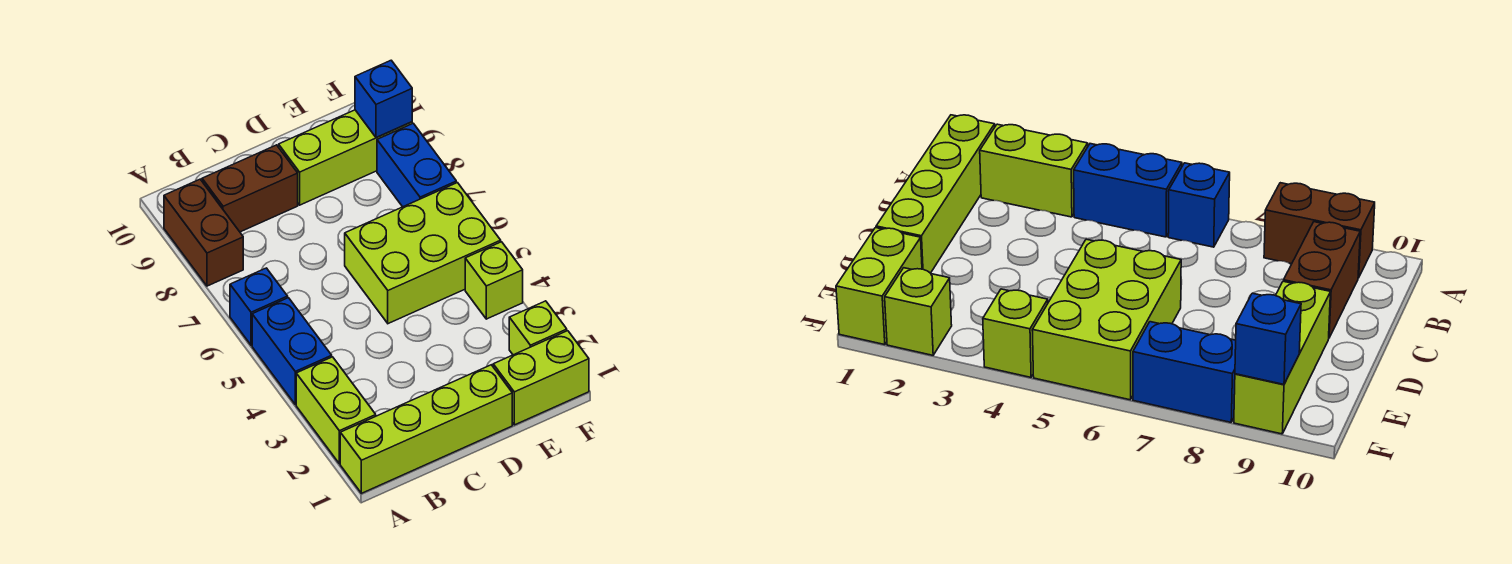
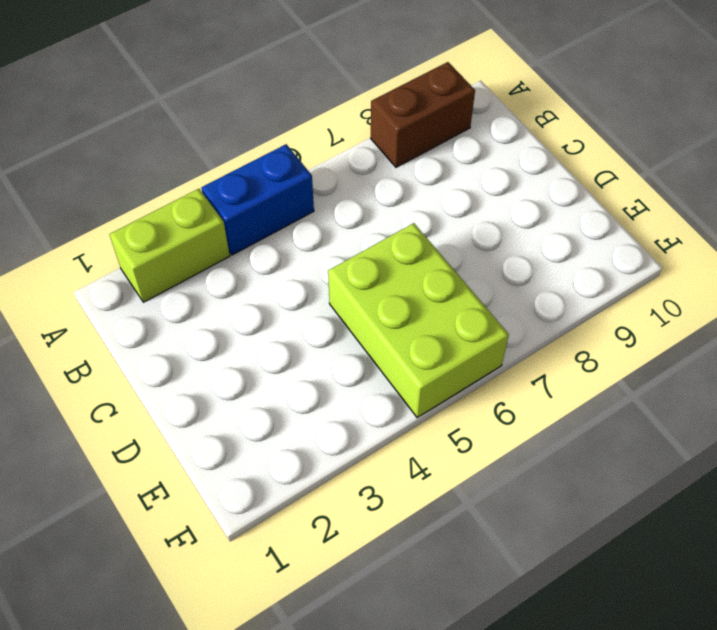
none -> lime brick A1:D1 level 1
none -> blue brick A6 level 1
none -> brown brick B9:C9 level 1

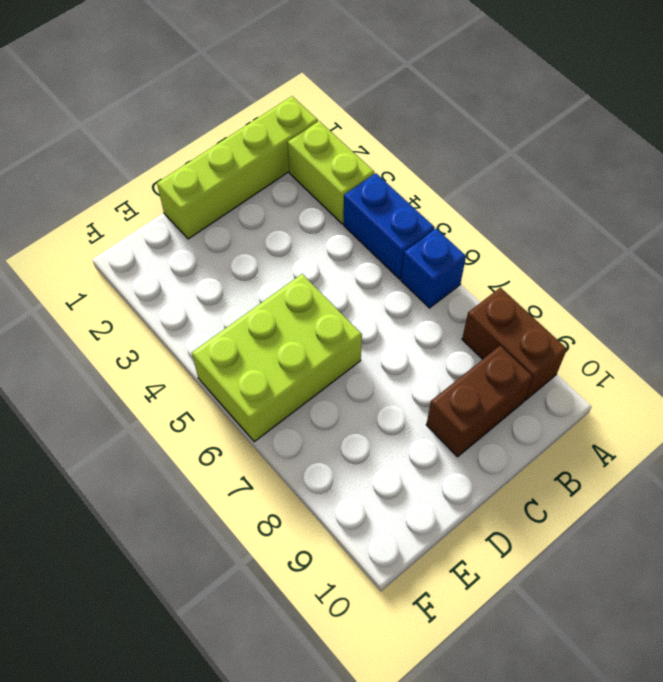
none -> lime brick D9:F9 level 1
none -> lime brick E1:F1 level 1
none -> lime brick F2 level 1

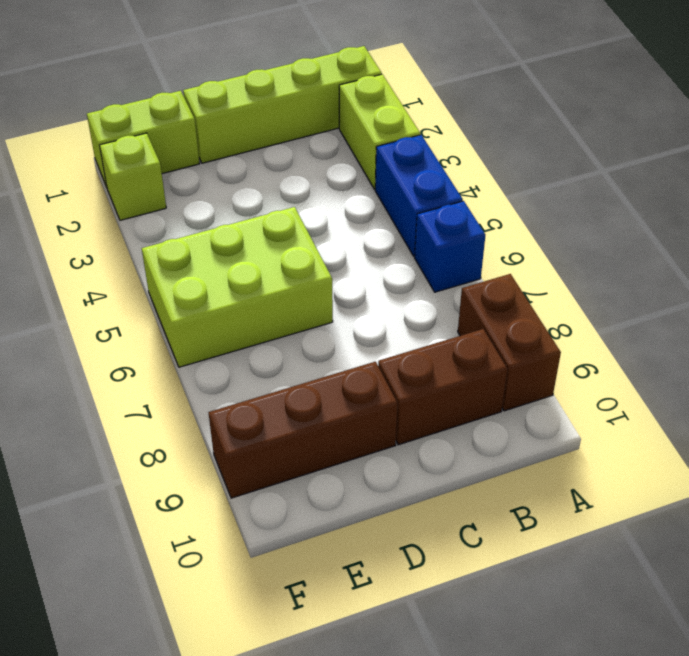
brown brick D9:F9 level 1 -> lime brick D9:F9 level 1
none -> lime brick F4 level 1
none -> blue brick F7:F8 level 1
none -> blue brick F9 level 2

